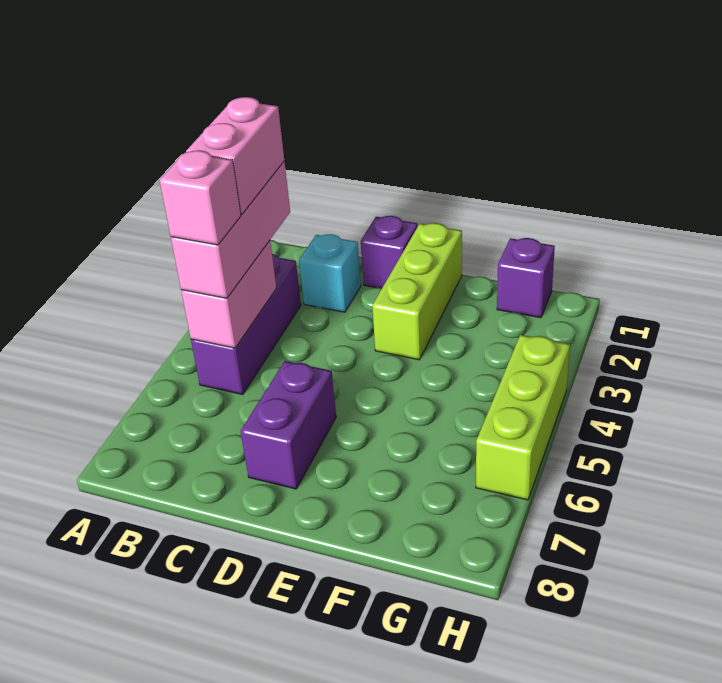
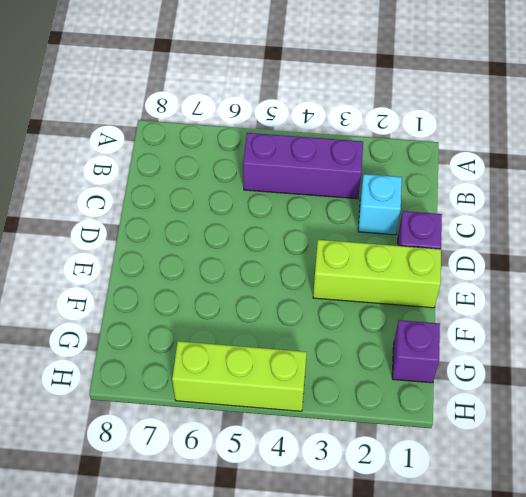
none -> purple brick D6:D7 level 1
none -> pink brick B4:B5 level 2

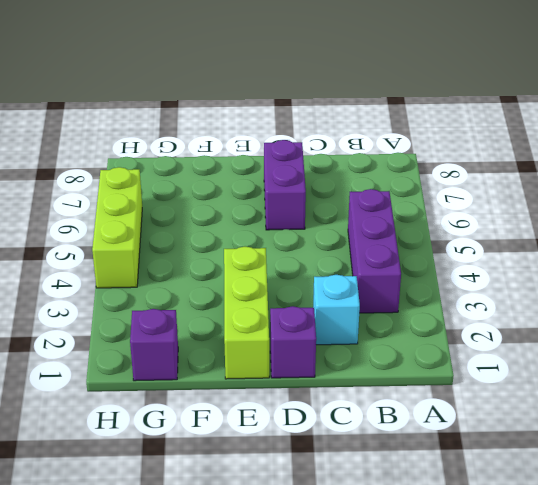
none -> pink brick B4:B5 level 2
none -> pink brick B3:B5 level 3

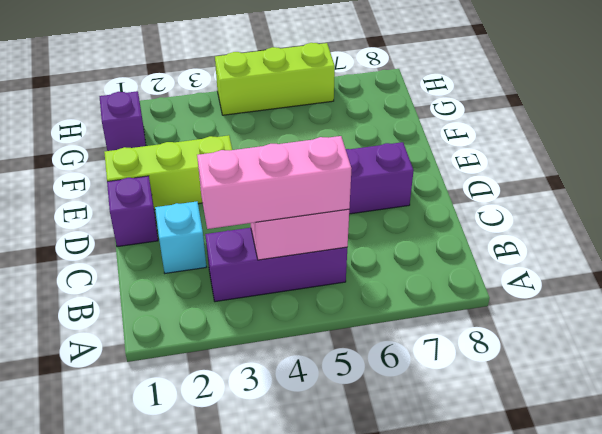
none -> pink brick B3:B4 level 4
none -> pink brick B5 level 4

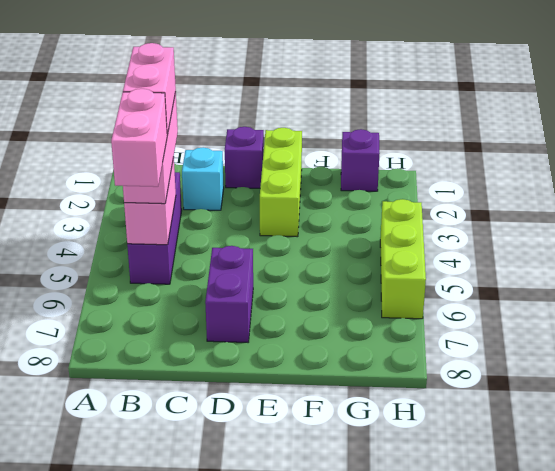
pink brick B5:B6 level 4 -> pink brick B5 level 4

